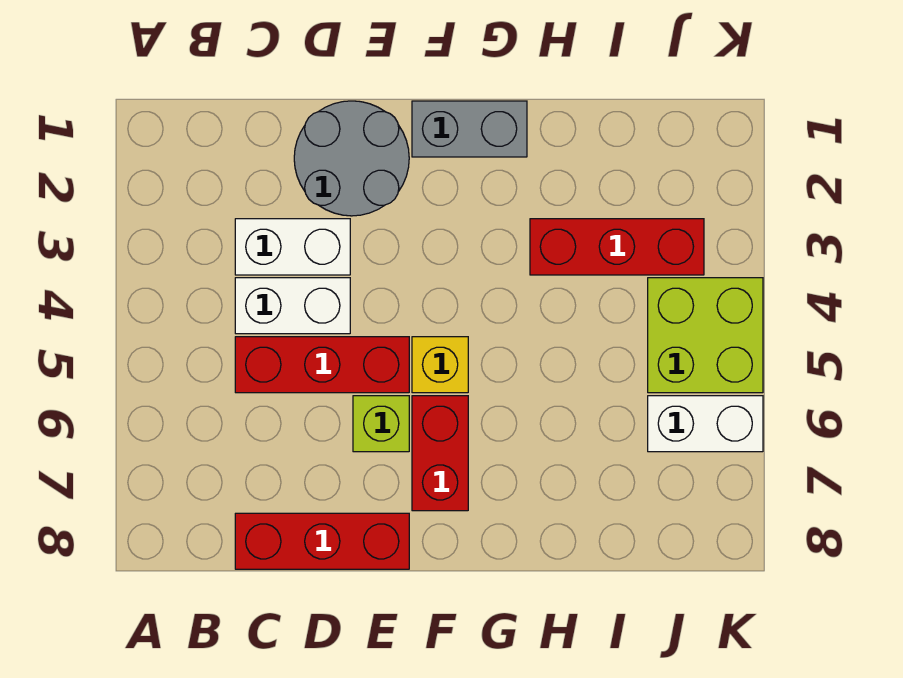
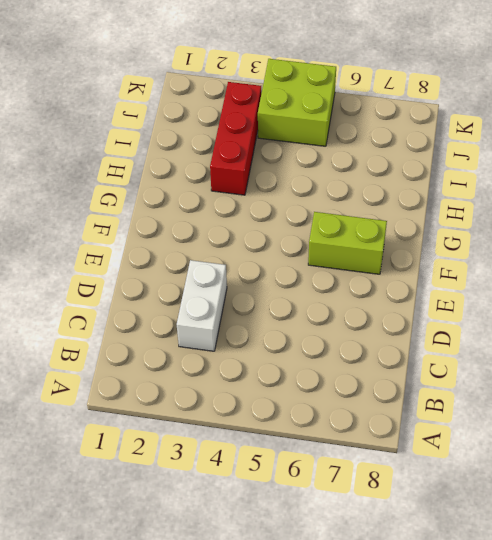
lime brick F6:F7 level 1 -> red brick F6:F7 level 1
none -> white brick C4:D4 level 1
none -> red brick C5:E5 level 1
none -> red brick C8:E8 level 1

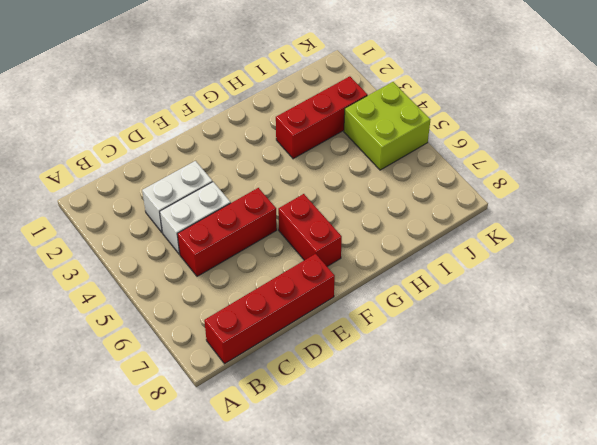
red brick B8:E8 level 1 -> red brick C8:E8 level 1
none -> grey round brick D1:E2 level 1
none -> lime brick E6 level 1
none -> grey brick F1:G1 level 1

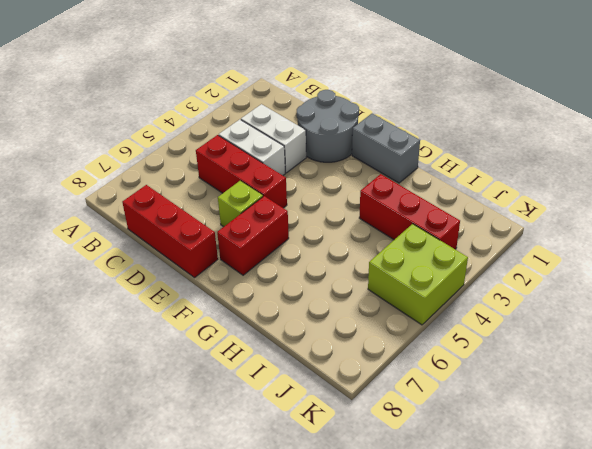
none -> yellow brick F5 level 1
none -> white brick J6:K6 level 1

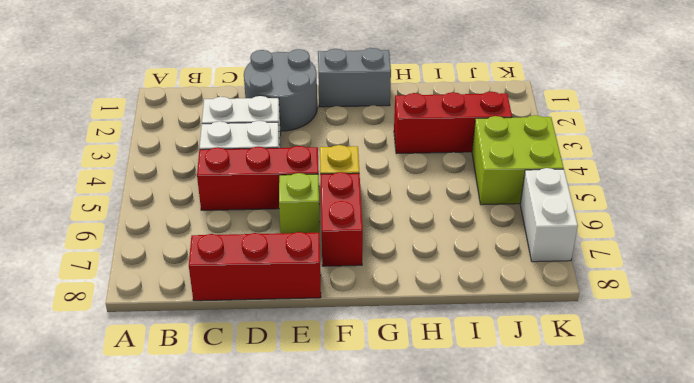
white brick K6:K7 level 1 -> white brick J6:K6 level 1

